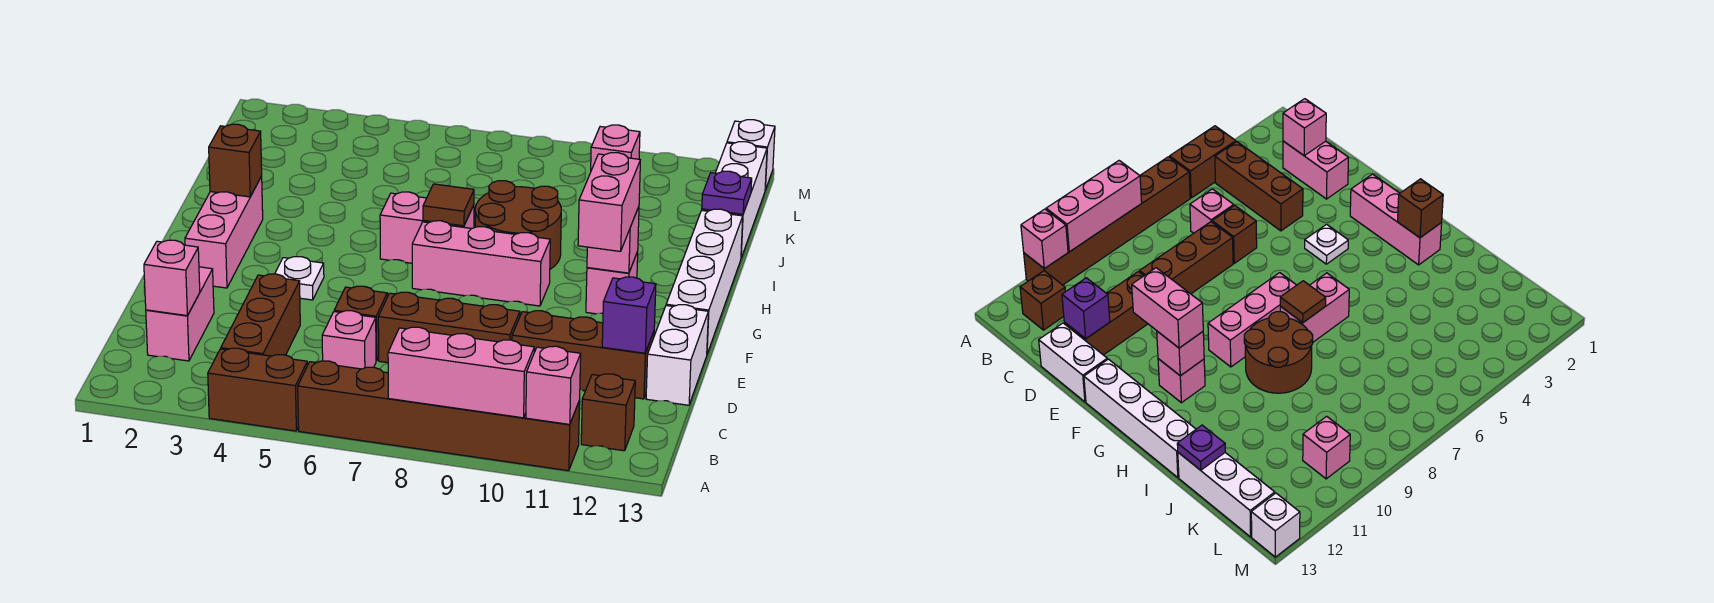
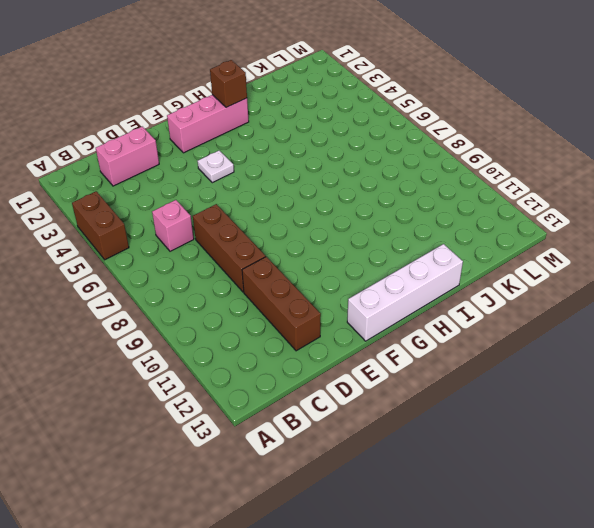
none -> brown brick A6:A11 level 1
none -> brown brick B4:D4 level 1
none -> brown brick B12 level 1

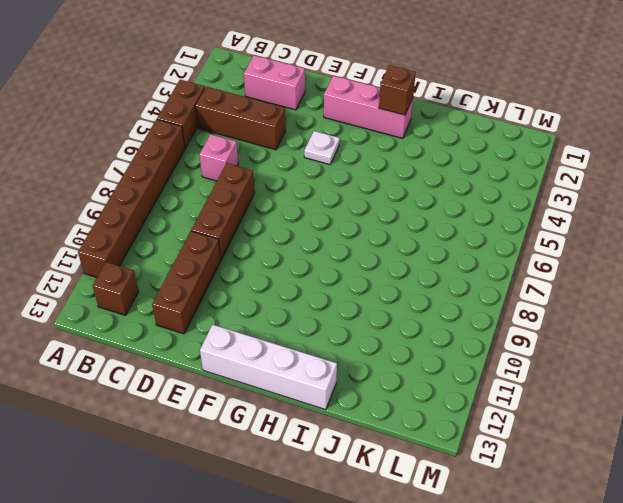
none -> brown brick D6 level 1
none -> white brick D13:E13 level 1
none -> pink brick G7:G9 level 1

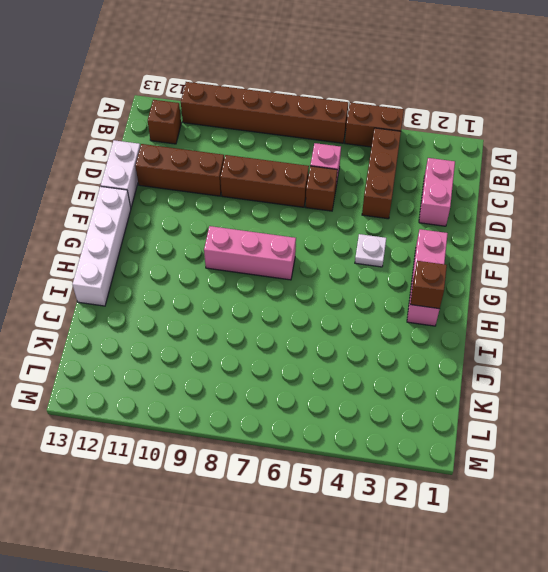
none -> pink brick G11 level 1
none -> pink brick H6:H7 level 1
none -> brown round brick H8:I9 level 1

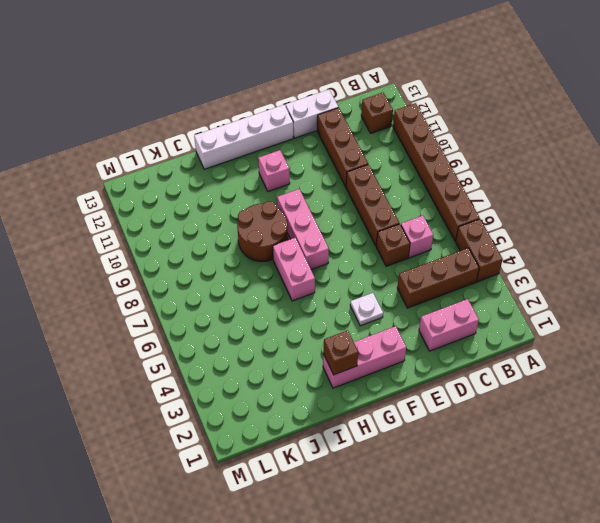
none -> white brick J13:L13 level 1
none -> pink brick L10 level 1
none -> white brick M13 level 1

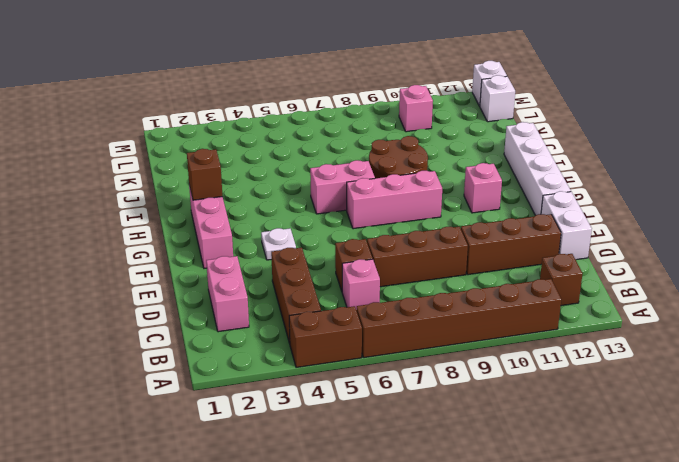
white brick L13 level 1 -> white brick J13:L13 level 1
none -> pink brick A8:A10 level 2
none -> pink brick A11 level 2
none -> pink brick C2 level 2

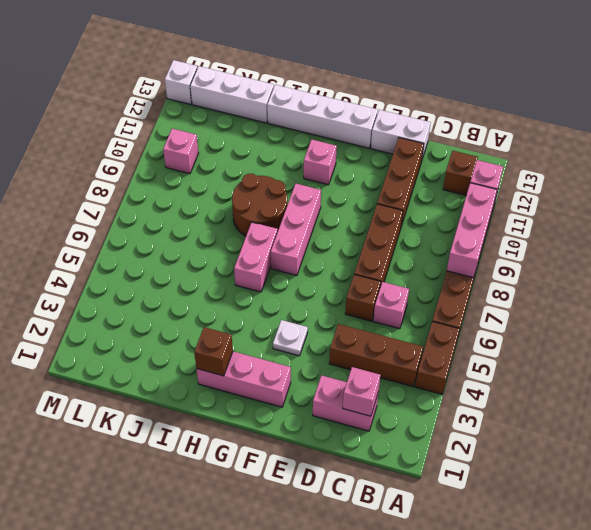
none -> purple brick D12 level 2
none -> pink brick G11 level 2
none -> brown tile H7 level 2

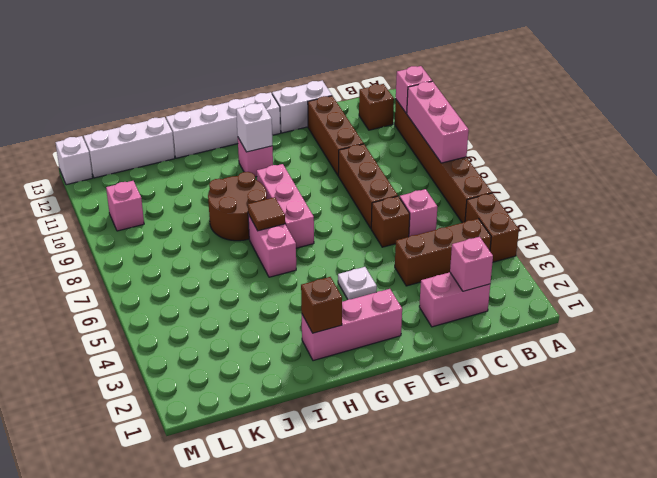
white brick G11 level 2 -> pink brick G11 level 2
none -> purple brick D12 level 2
none -> purple plate J13 level 2
none -> pink brick F11:G11 level 3

